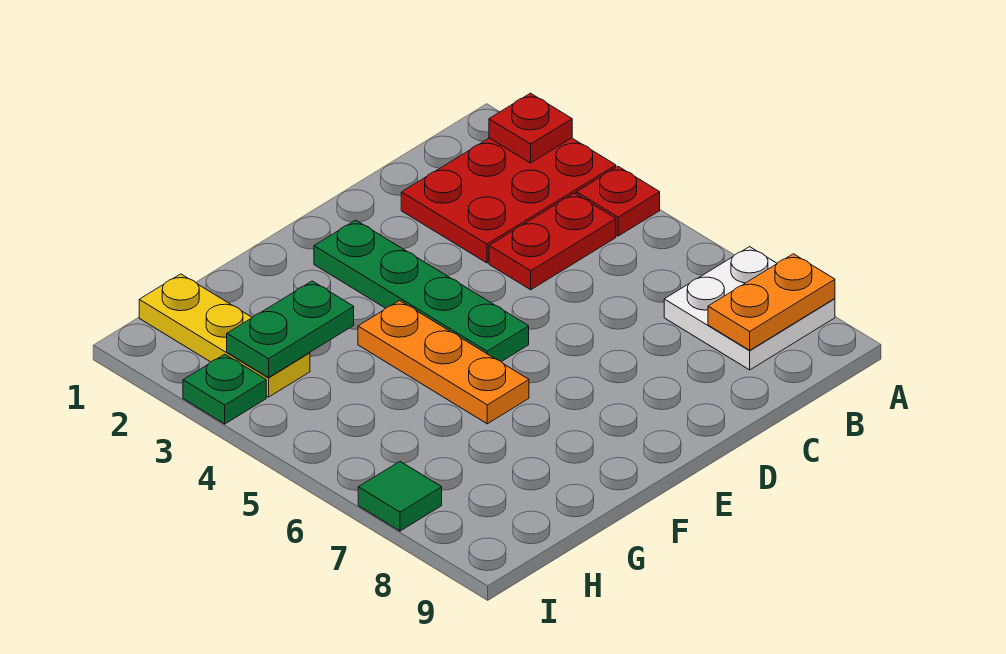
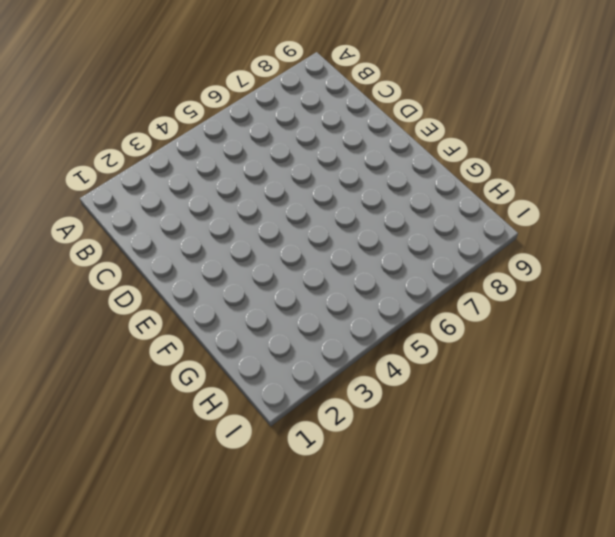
none -> red plate A2:C3 level 1
none -> red plate A4 level 1
none -> white plate A7:B8 level 1

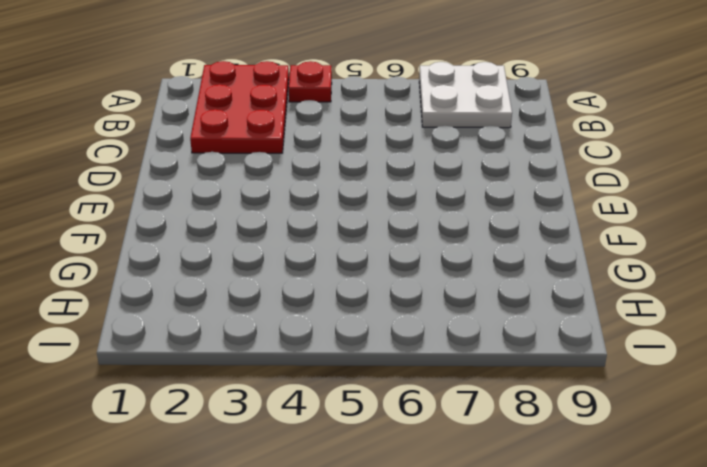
none -> red plate B4:C4 level 1
none -> green plate E2:E5 level 1
none -> orange plate F4:F6 level 1

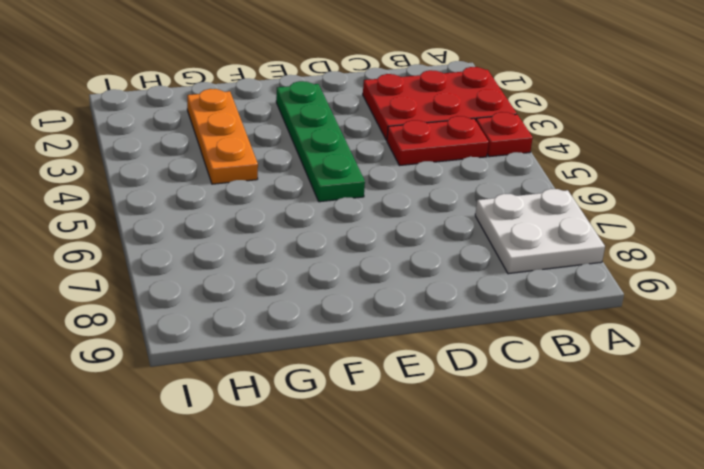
orange plate G2:G4 level 1 -> orange plate F4:F6 level 1
none -> yellow plate H1:H3 level 1
none -> green plate I3 level 1
none -> green tile I7 level 1

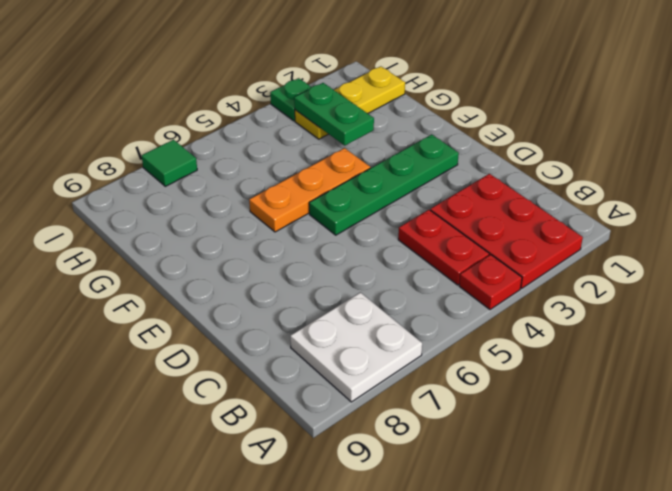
none -> red plate A2 level 2
none -> orange plate A8:B8 level 2

